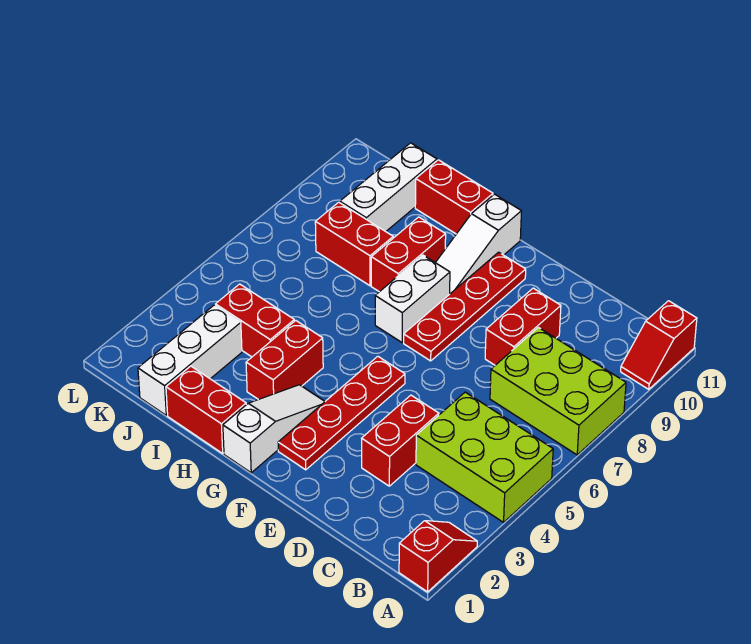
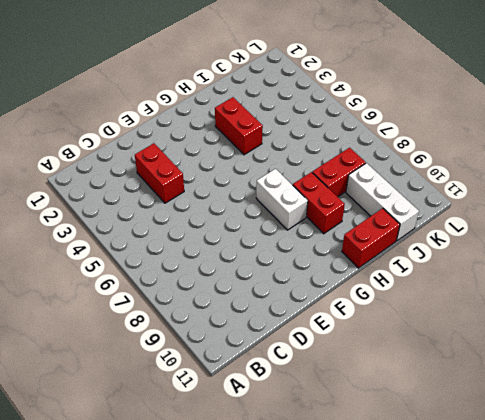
none -> red slope A1:A2 level 1 top 1
none -> lime brick A4:C5 level 1
none -> lime brick A7:C8 level 1

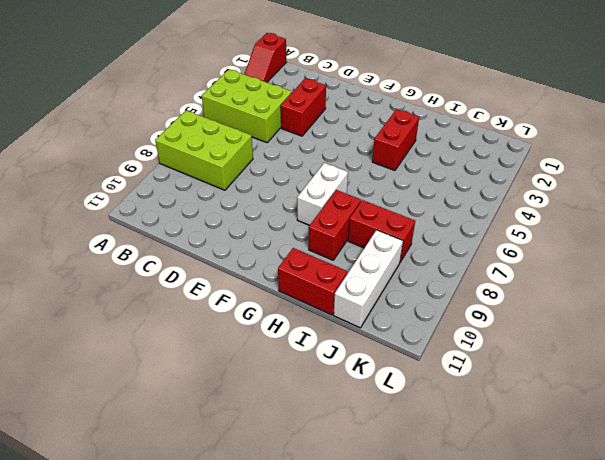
none -> red slope A10:A11 level 1 top 11
none -> red brick D8:D9 level 1
none -> red plate F2:F5 level 1

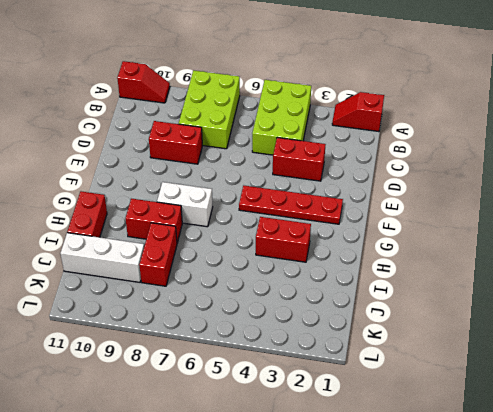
none -> red plate F7:F10 level 1
none -> white slope G1:G3 level 1 top 1
none -> white slope G9:G11 level 1 top 11

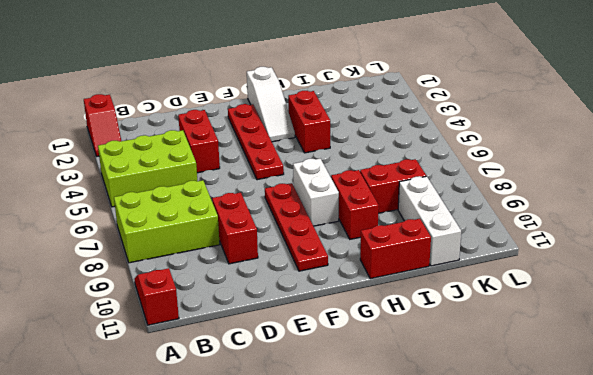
none -> white slope G9:G11 level 1 top 11
none -> red brick H1:I1 level 1
none -> red brick I4:J4 level 1

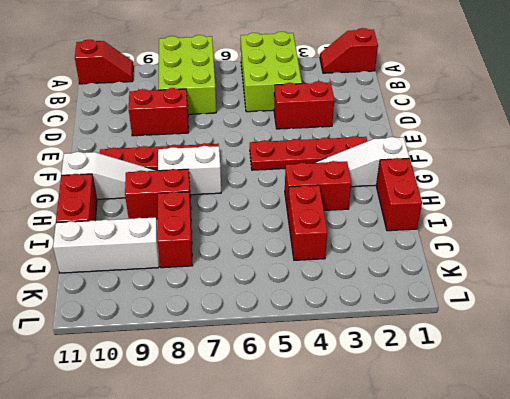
none -> white brick J1:J3 level 1

